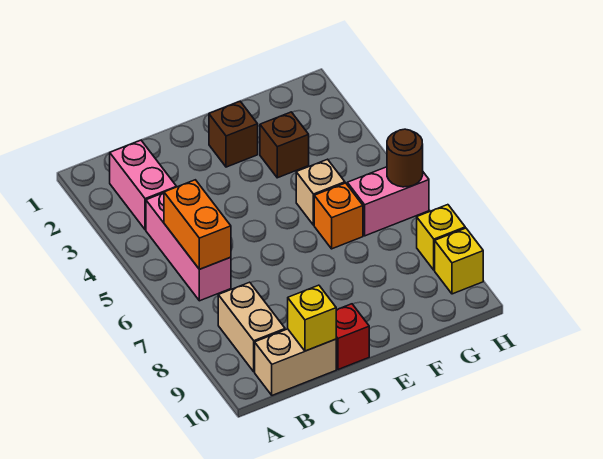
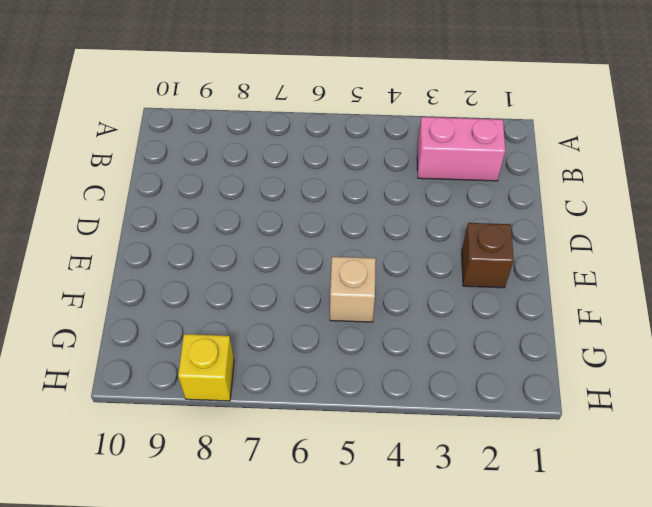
none -> pink brick B4:B6 level 1
none -> tan brick B8:B9 level 1
none -> tan brick B10:C10 level 1

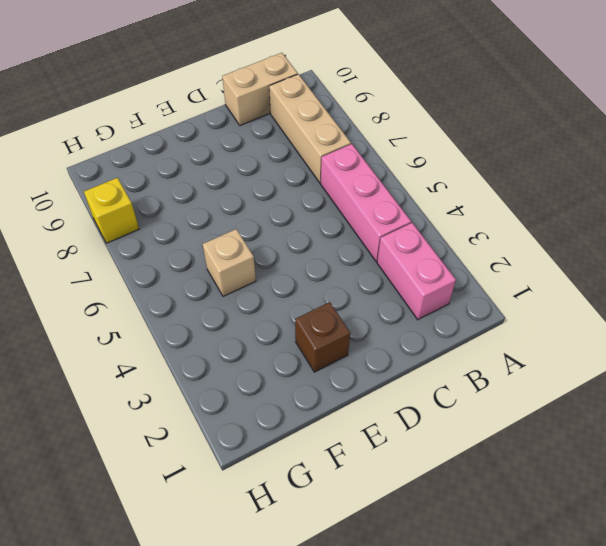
tan brick B7:B9 level 1 -> tan brick B8:B9 level 1
none -> red brick D10 level 1
none -> brown brick F3 level 1
none -> orange brick F6 level 1

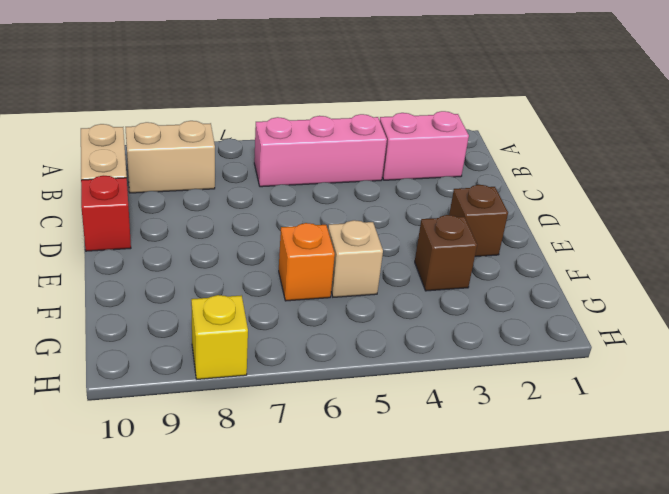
none -> pink brick G6:H6 level 1
none -> yellow brick H9 level 1
none -> orange brick B5:B6 level 2

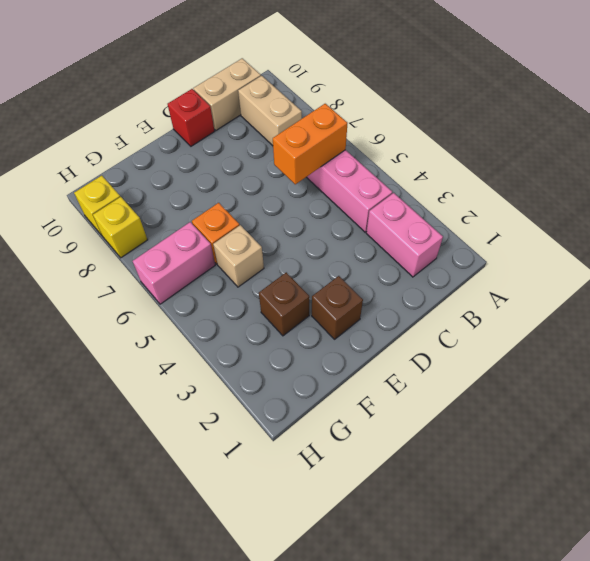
orange brick B6:C6 level 2 -> orange brick B5:B6 level 2
none -> yellow brick C10 level 2
none -> brown round brick H6 level 2

